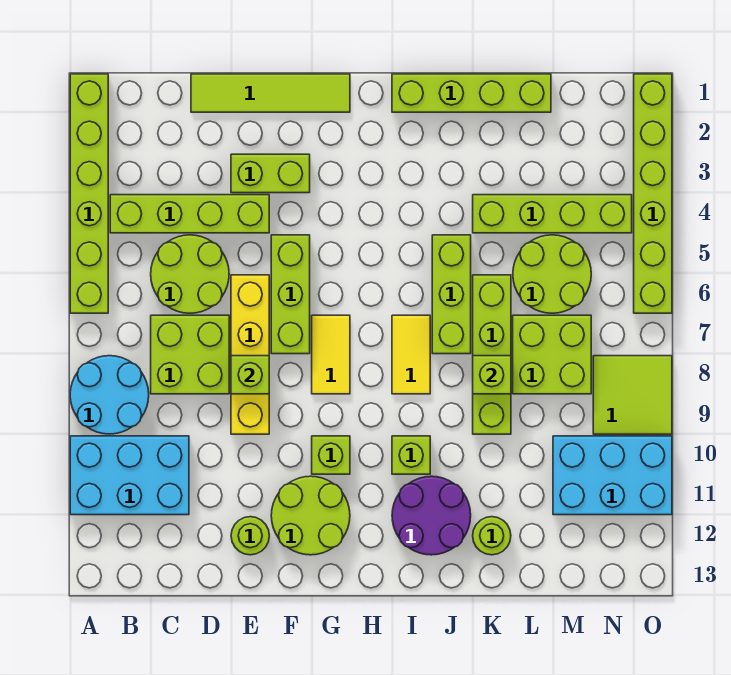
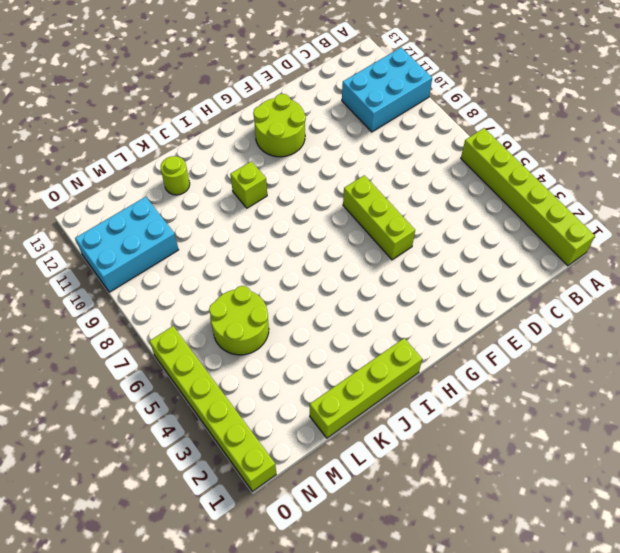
none -> cyan round brick A8:B9 level 1
none -> lime brick B4:E4 level 1
none -> lime round brick C5:D6 level 1

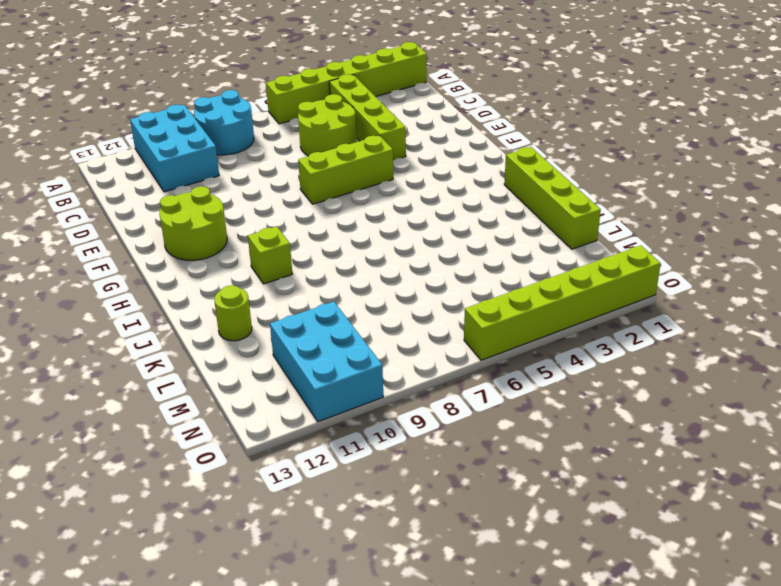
none -> lime brick C7:D8 level 1
none -> lime tile D1:G1 level 1
none -> lime brick E3:F3 level 1

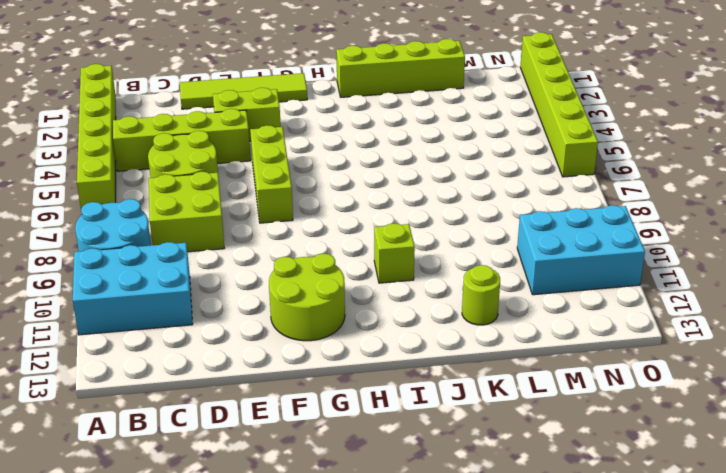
none -> yellow brick E6:E9 level 1
none -> lime round brick E12 level 1
none -> yellow tile G7:G8 level 1

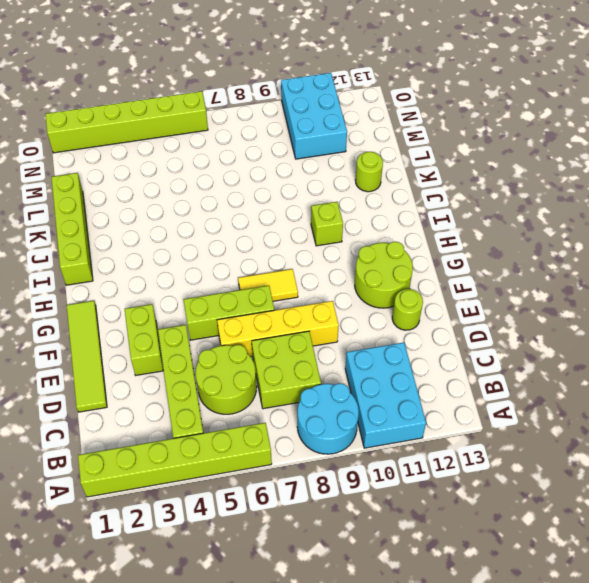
none -> lime brick G10 level 1
none -> yellow tile I7:I8 level 1
none -> purple round brick I11:J12 level 1

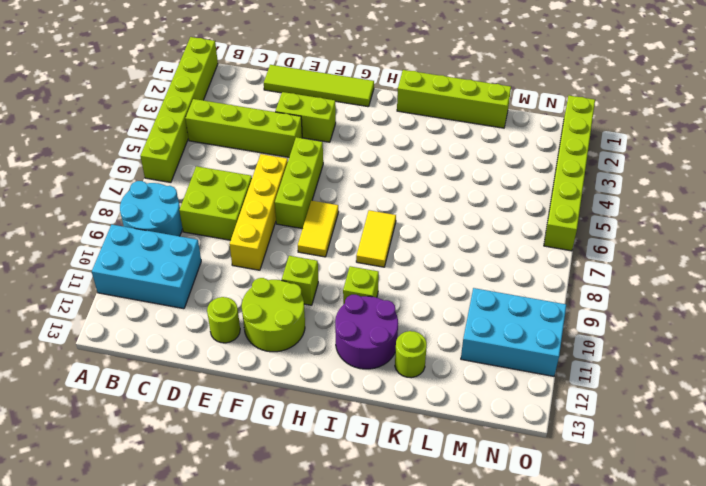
none -> lime round brick C5:D6 level 1
none -> lime brick J5:J7 level 1
none -> lime brick K4:N4 level 1

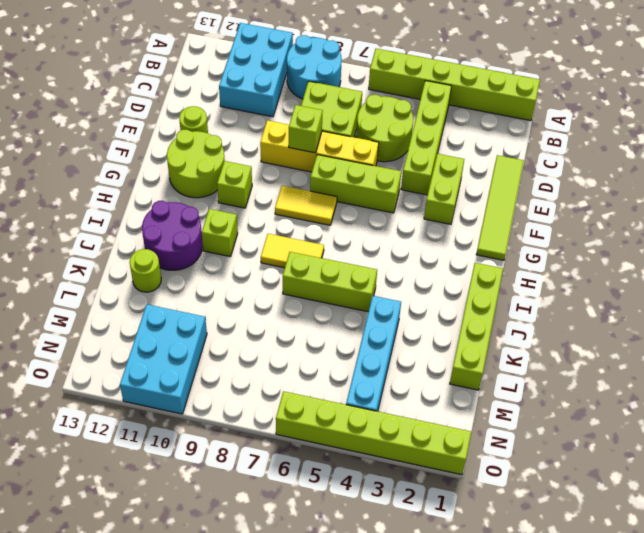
cyan brick K4:N4 level 1 -> lime brick K4:N4 level 1
none -> lime brick K6:K9 level 1
none -> lime round brick L5:M6 level 1
none -> lime brick L7:M8 level 1

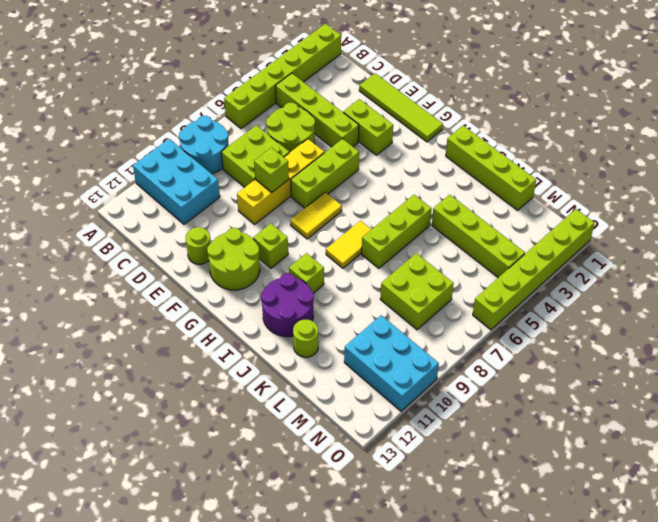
none -> lime brick K6:K9 level 1
none -> lime round brick L5:M6 level 1
none -> lime tile N8:O9 level 1

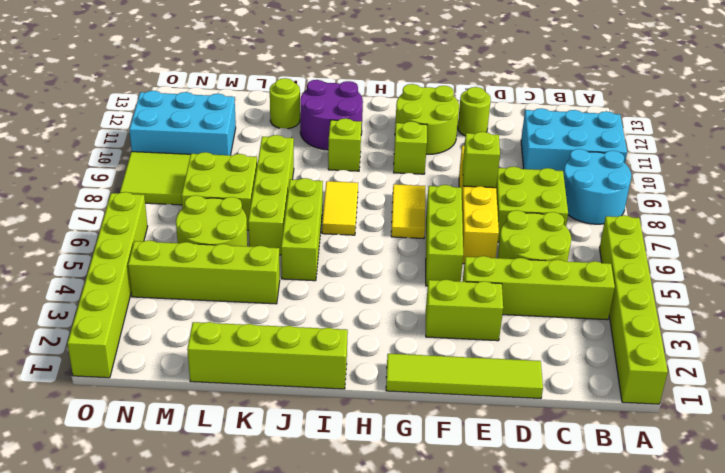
none -> lime brick K8 level 2

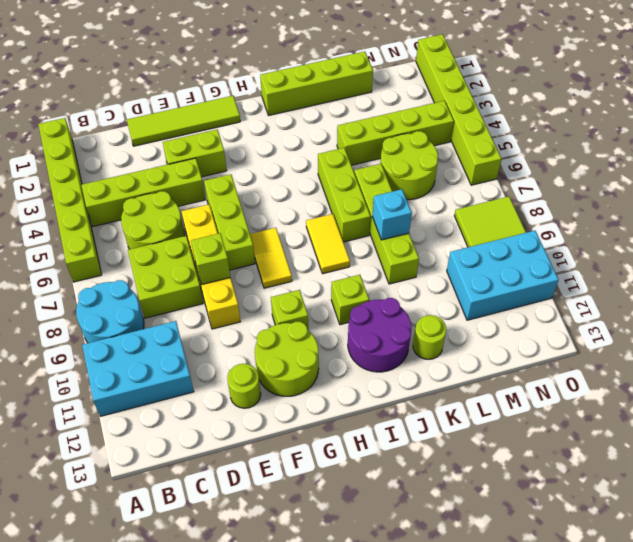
cyan brick K8 level 2 -> lime brick K8 level 2
none -> lime brick L7:M8 level 1

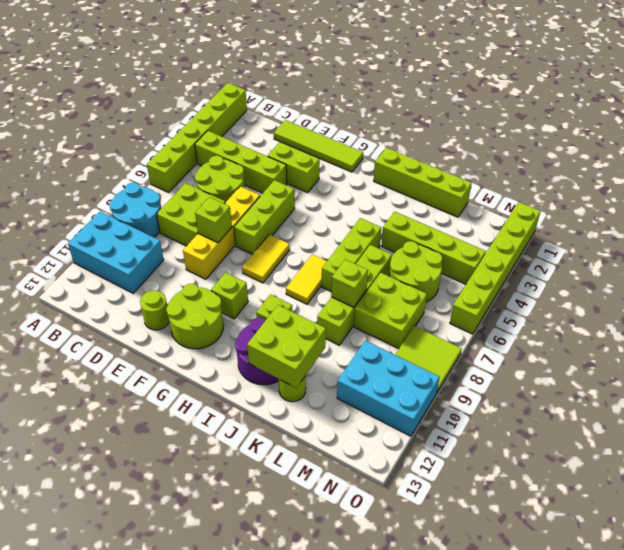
lime brick J11:K12 level 2 -> none

